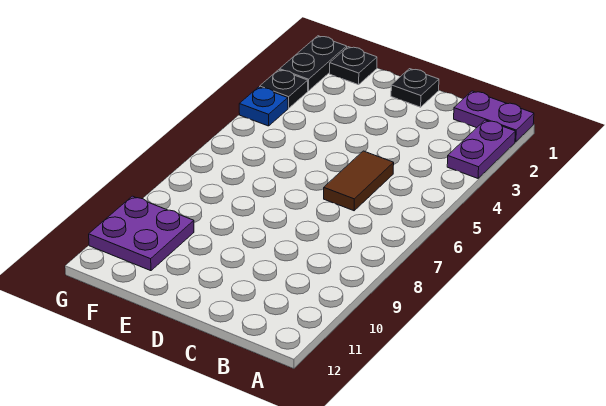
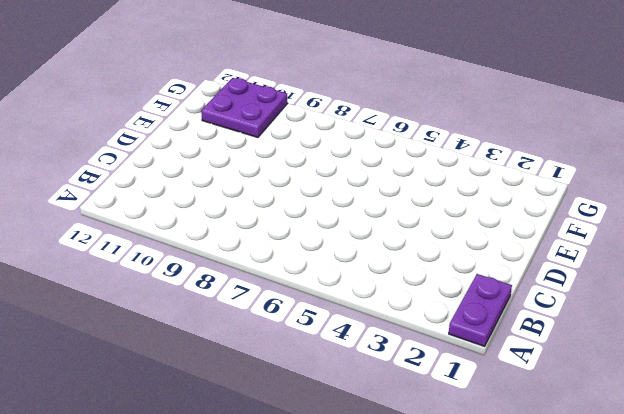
none -> purple plate A2:A3 level 1
none -> brown tile C5:C6 level 1

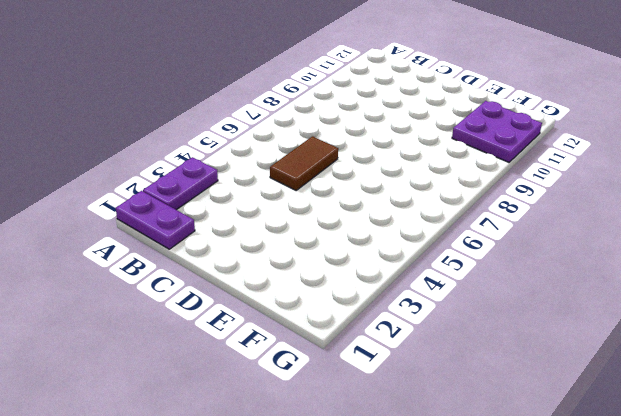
none -> black plate D1 level 1
none -> black plate F1 level 1

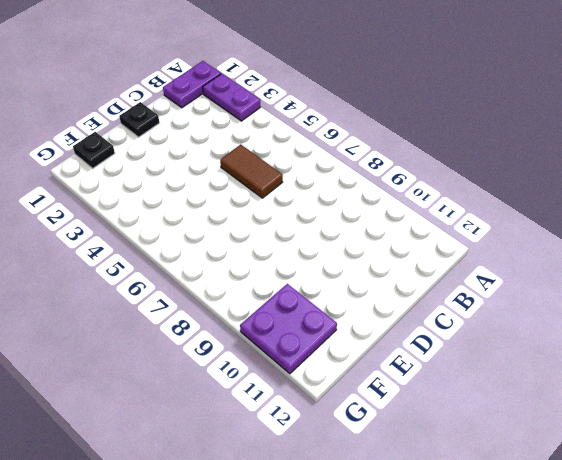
none -> black plate G1:G2 level 1
none -> black plate G3 level 1

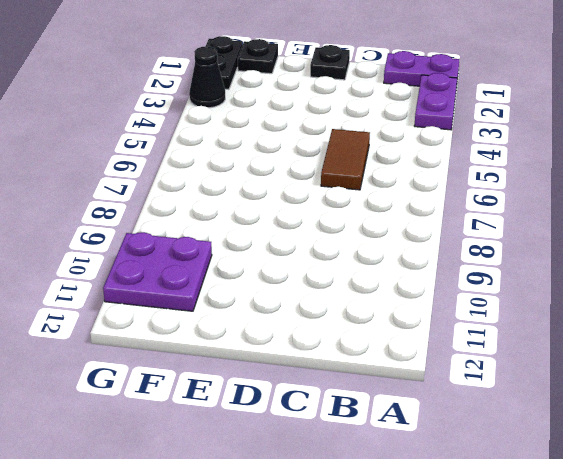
black cone G3 level 1 -> black plate G3 level 1
none -> blue plate G4 level 1

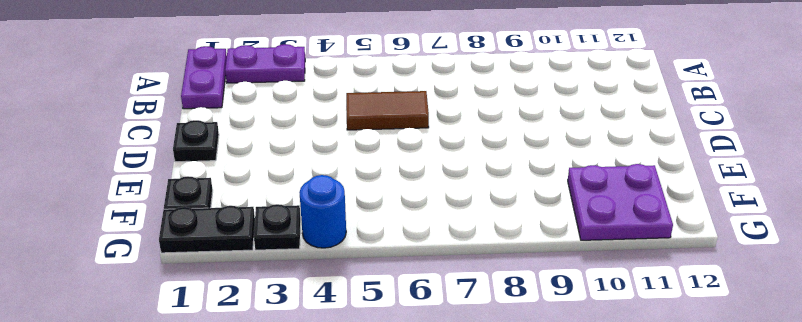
blue round brick G4 level 1 -> blue plate G4 level 1

